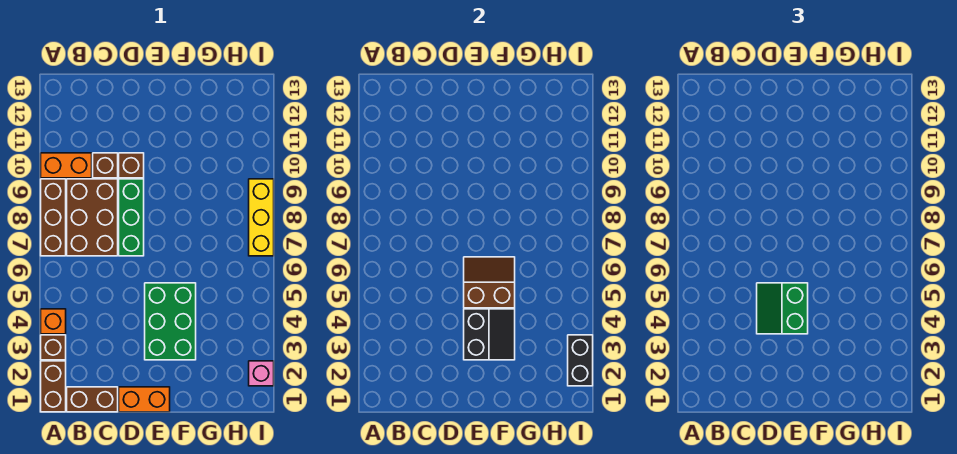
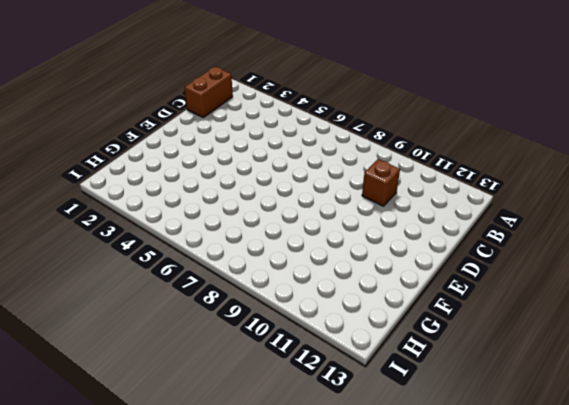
none -> brown brick A1:A2 level 1
none -> brown brick A3 level 1
none -> orange brick A4 level 1

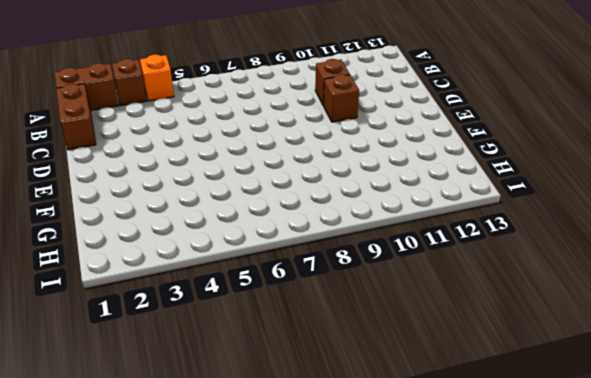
none -> brown brick A7:A9 level 1
none -> orange brick A10:B10 level 1
none -> brown brick B7:C9 level 1

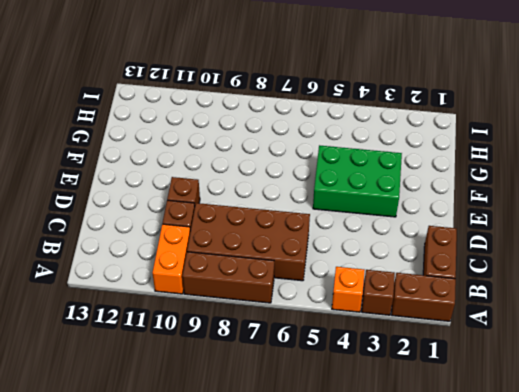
brown brick B6:C9 level 1 -> brown brick B7:C9 level 1
none -> orange brick D1:E1 level 1
none -> green brick D7:D9 level 1
none -> pink brick I2 level 1

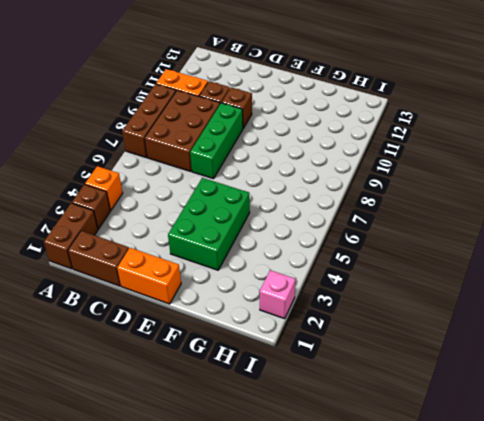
none -> yellow brick I7:I9 level 1
none -> black slope E3:F4 level 2 top E
none -> brown slope E5:F6 level 2 top 5

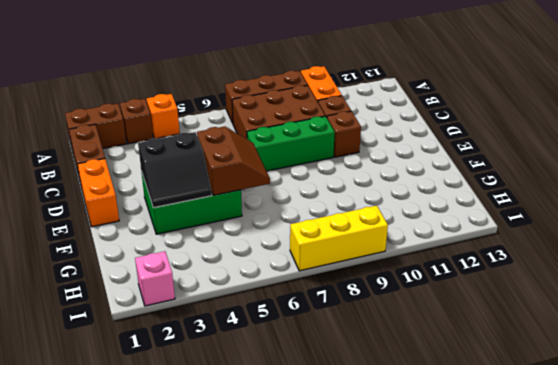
none -> black brick I2:I3 level 2
none -> green slope D4:E5 level 3 top E

